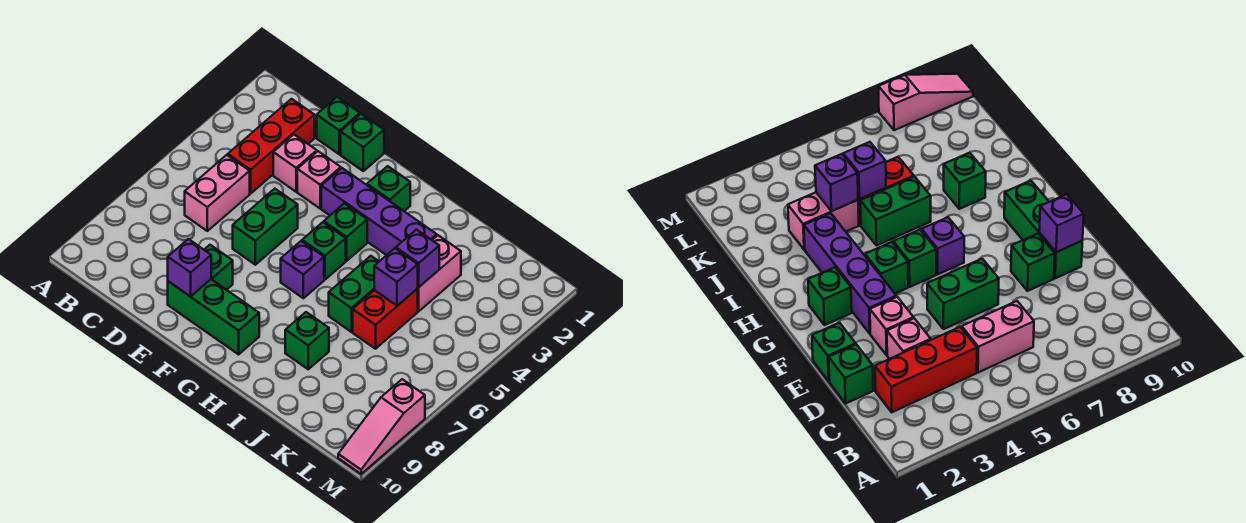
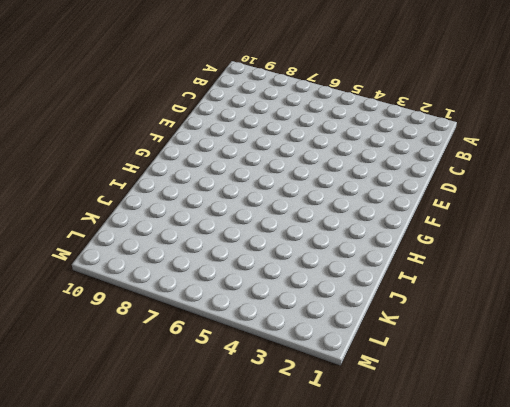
none -> red brick C2:C4 level 1
none -> pink brick C5:C6 level 1
none -> green brick D1 level 1

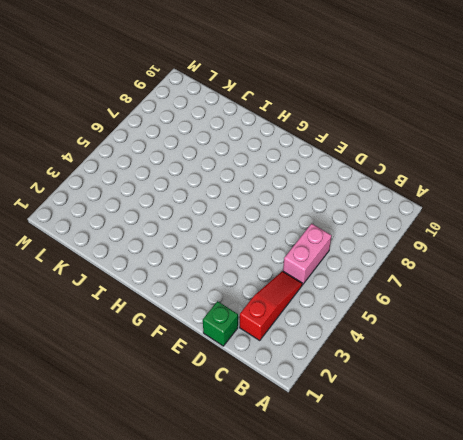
red slope C2:C4 level 1 top 2 -> red brick C2:C4 level 1
none -> pink brick D3 level 1
none -> green brick E1 level 1
none -> pink brick E3 level 1

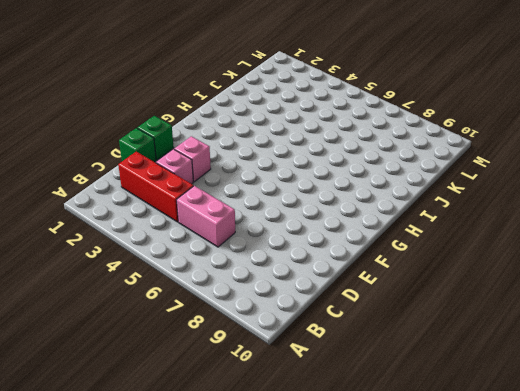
none -> green brick E5:E6 level 1
none -> green brick E8 level 1
none -> green brick E9:G9 level 1

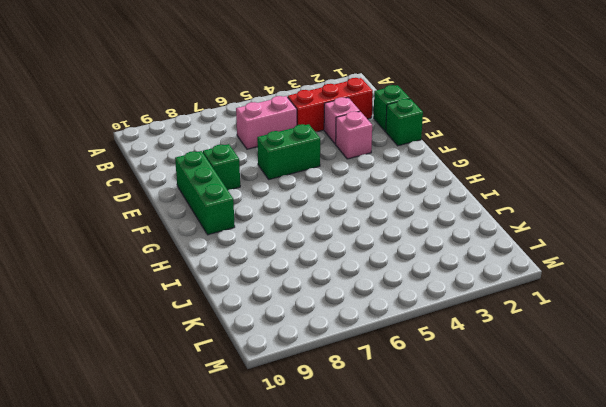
none -> purple brick F3:I3 level 1
none -> green brick G2 level 1
none -> green brick G4 level 1

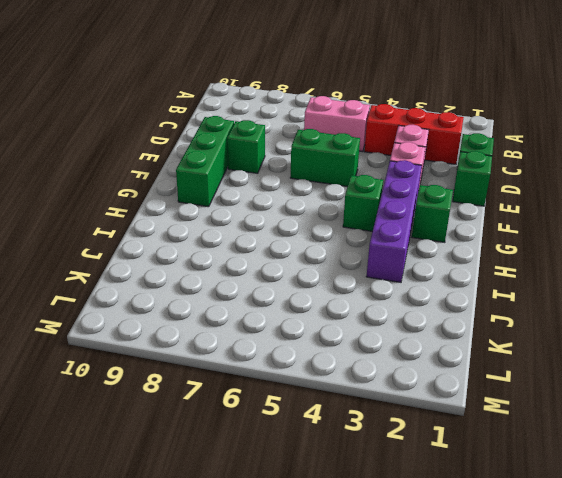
none -> green brick G5 level 1
none -> purple brick G6 level 1
none -> green brick I5:I6 level 1

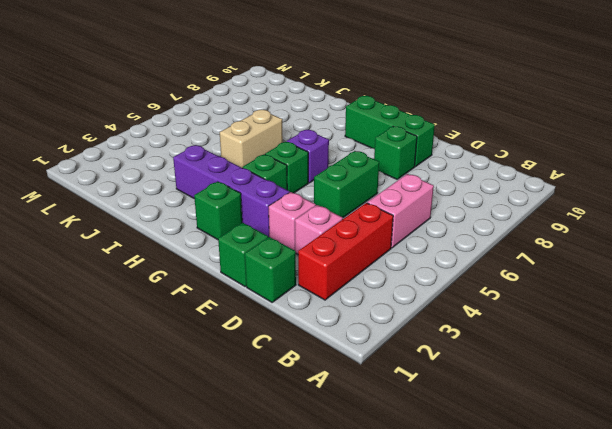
tan brick I5:I6 level 1 -> green brick I5:I6 level 1
none -> green brick I8 level 1
none -> pink brick J3:J4 level 1
none -> red brick J5:J6 level 1

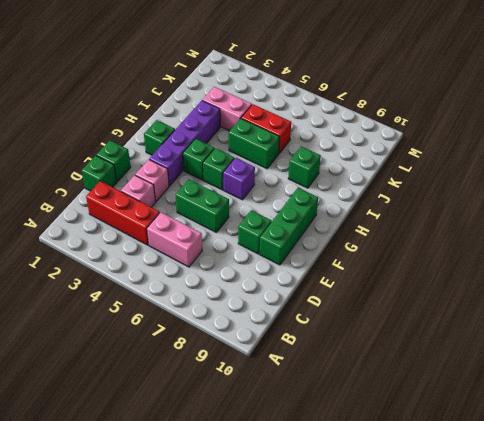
none -> pink slope M8:M10 level 1 top 8
none -> purple brick E9 level 2
none -> purple brick J4 level 2

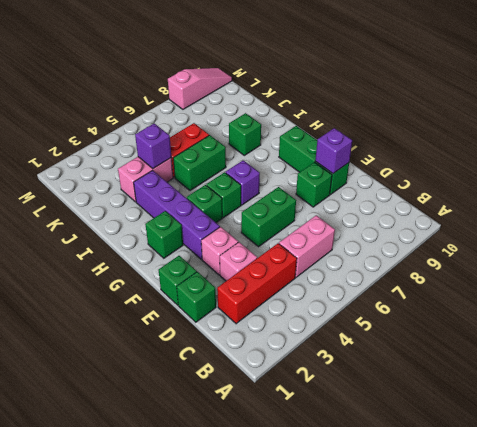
none -> purple brick J5 level 2

